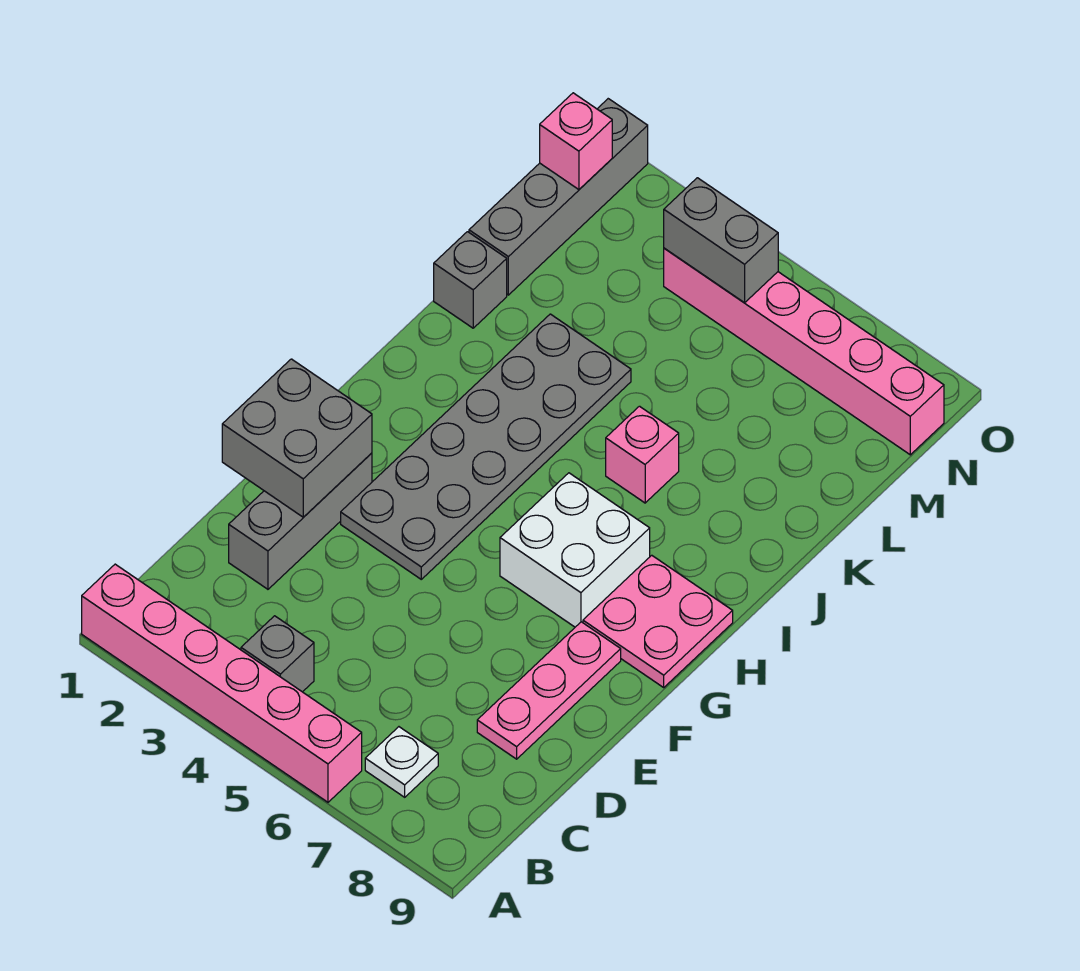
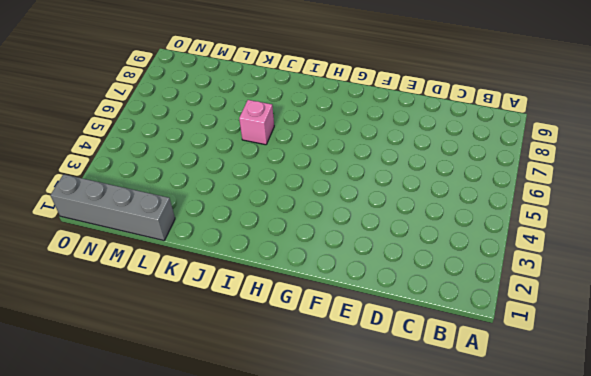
none -> pink brick A1:A6 level 1
none -> grey brick B4 level 1
none -> white plate B7 level 1

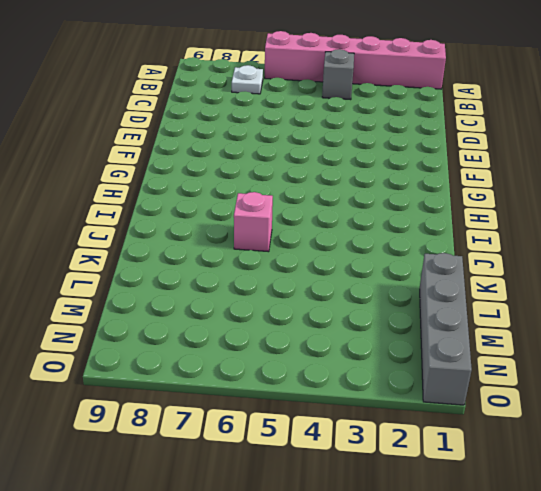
none -> grey brick D2:F2 level 1
none -> pink plate D8:F8 level 1
none -> grey plate F3:K4 level 1

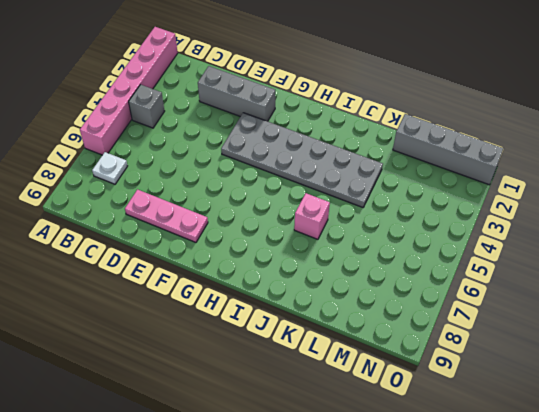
none -> white brick G6:H7 level 1
none -> pink plate G8:H9 level 1
none -> grey brick K1 level 1

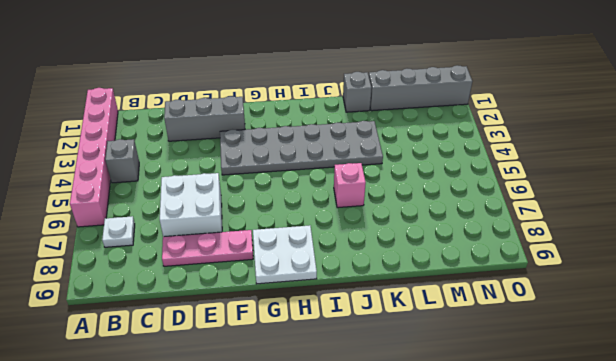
white brick D6:E7 level 1 -> white brick G6:H7 level 1
white plate G8:H9 level 1 -> pink plate G8:H9 level 1
none -> pink brick N4:N9 level 1
none -> grey brick E1:F2 level 2
none -> pink brick N1 level 2

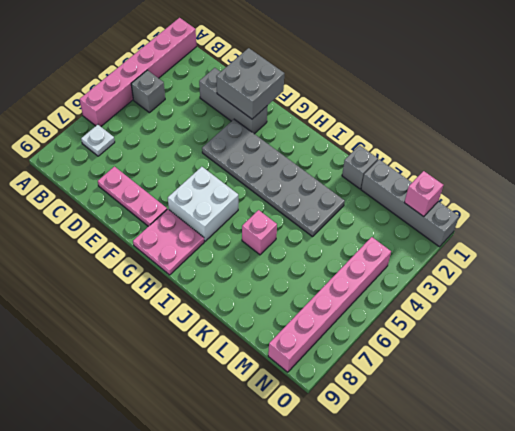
none -> grey brick N4:N5 level 2

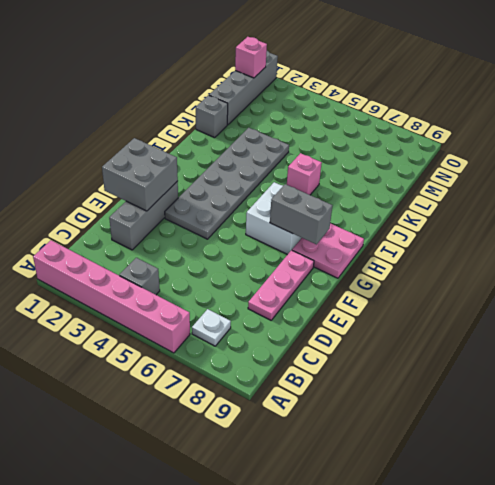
grey brick G7:G8 level 2 -> grey brick N4:N5 level 2
none -> pink brick N4:N9 level 1

